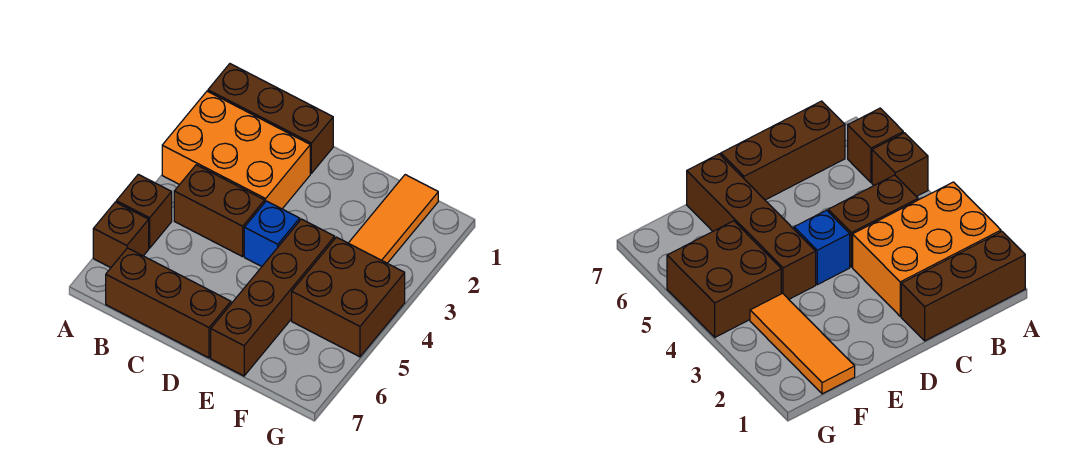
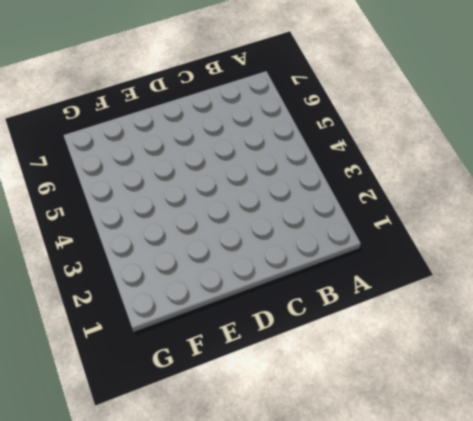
none -> brown brick A1:C1 level 1
none -> orange brick A2:C3 level 1

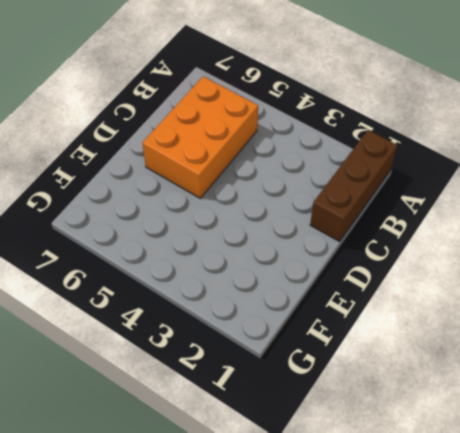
orange brick B5:D6 level 1 -> orange brick A2:C3 level 1
none -> brown brick A5 level 1
none -> brown brick A6 level 1

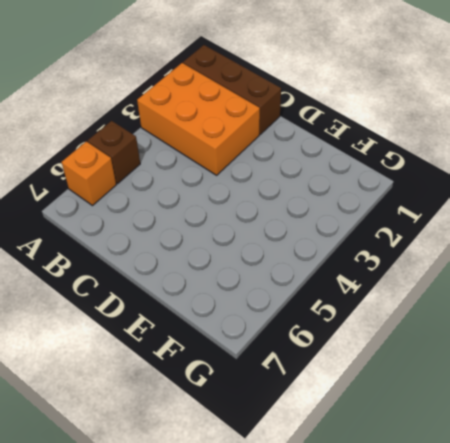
orange brick A6 level 1 -> brown brick A6 level 1
none -> brown brick B4:C4 level 1
none -> brown brick B7:D7 level 1

